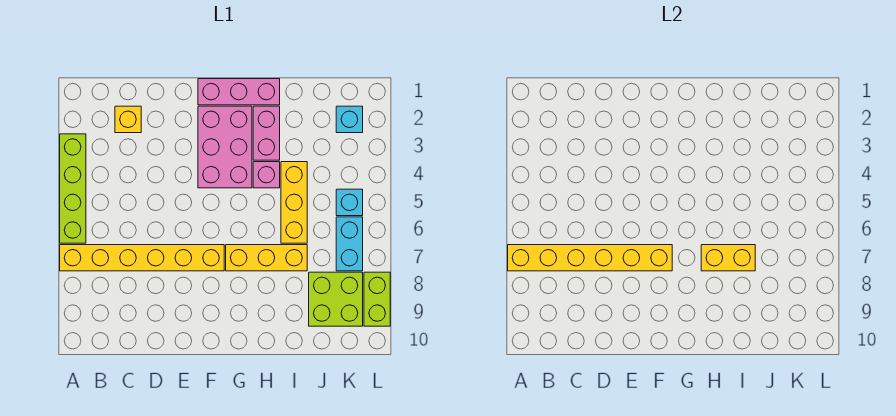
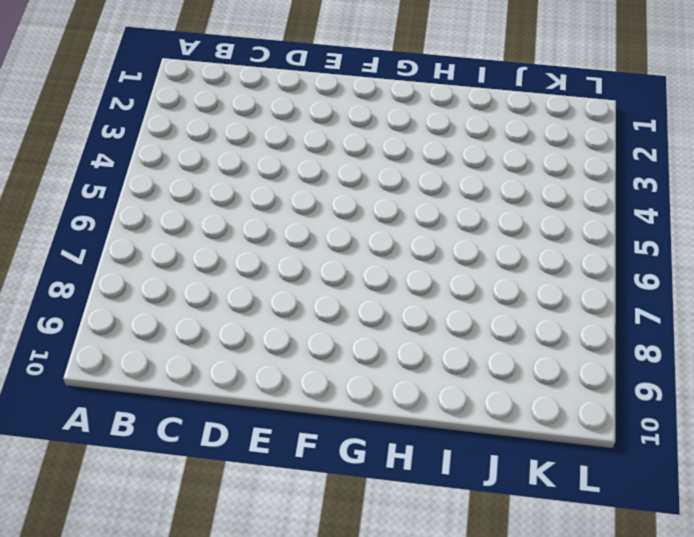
none -> lime brick A3:A6 level 1
none -> yellow brick A7:F7 level 1
none -> yellow brick C2 level 1

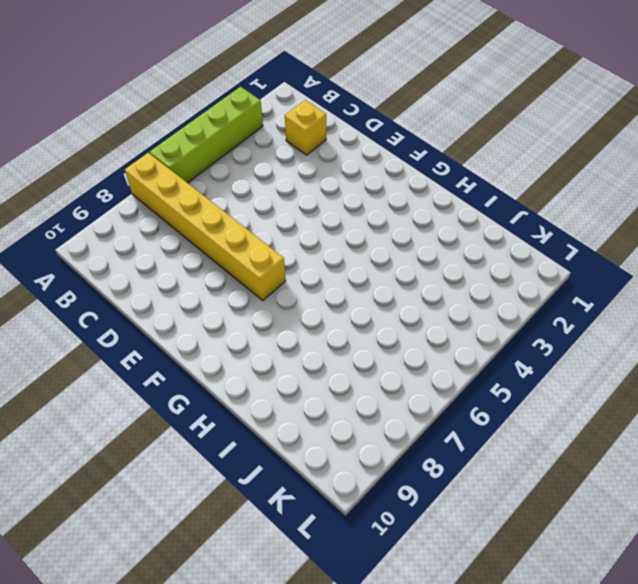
none -> pink brick F1:H1 level 1
none -> pink brick F2:G4 level 1
none -> yellow brick G7:I7 level 1

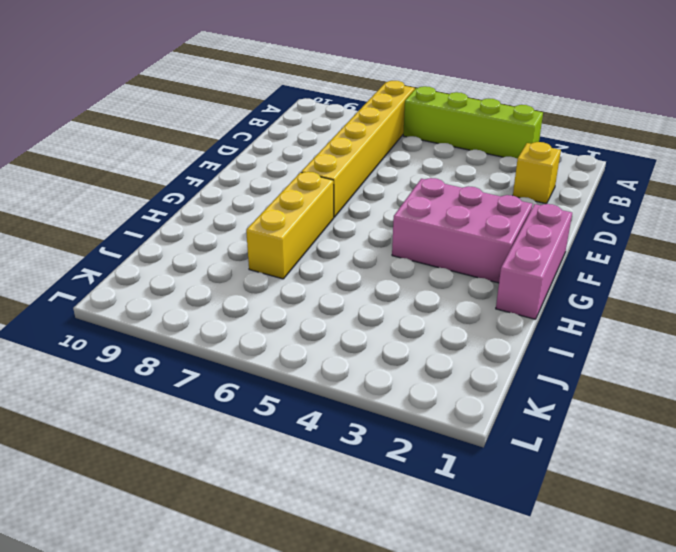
none -> pink brick H2:H3 level 1
none -> pink brick H4 level 1
none -> yellow brick I4:I6 level 1

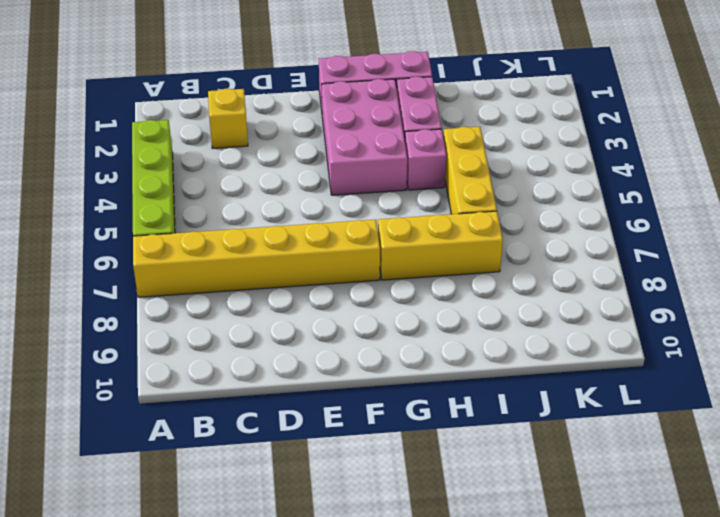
none -> lime brick J8:K9 level 1
none -> cyan brick K2 level 1
none -> cyan brick K5 level 1

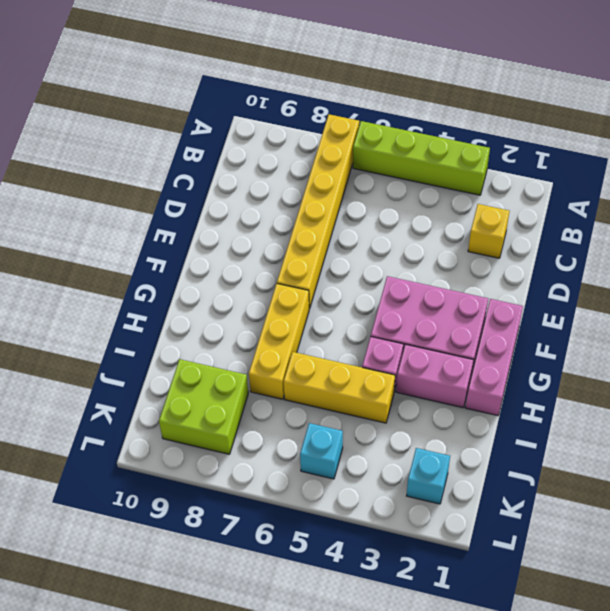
none -> cyan brick K6:K7 level 1
none -> lime brick L8:L9 level 1
none -> yellow brick A7:F7 level 2

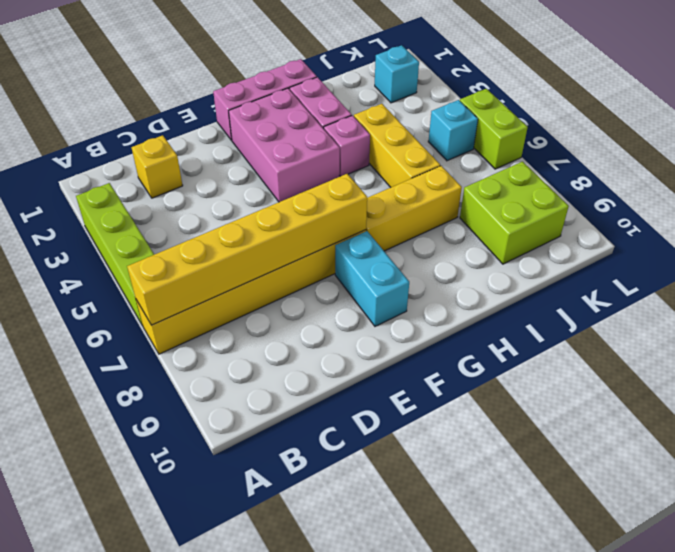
cyan brick F8:F9 level 1 -> cyan brick K6:K7 level 1
lime brick L5:L6 level 1 -> lime brick L8:L9 level 1
none -> yellow brick H7:I7 level 2

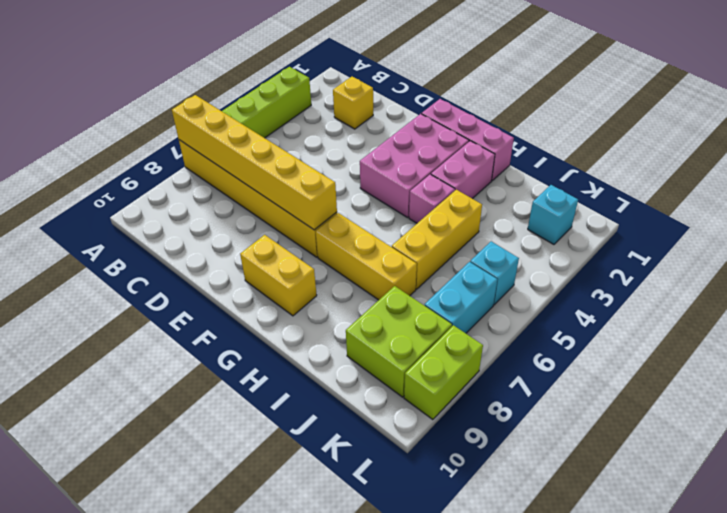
yellow brick F9:G9 level 1 -> yellow brick H7:I7 level 2

